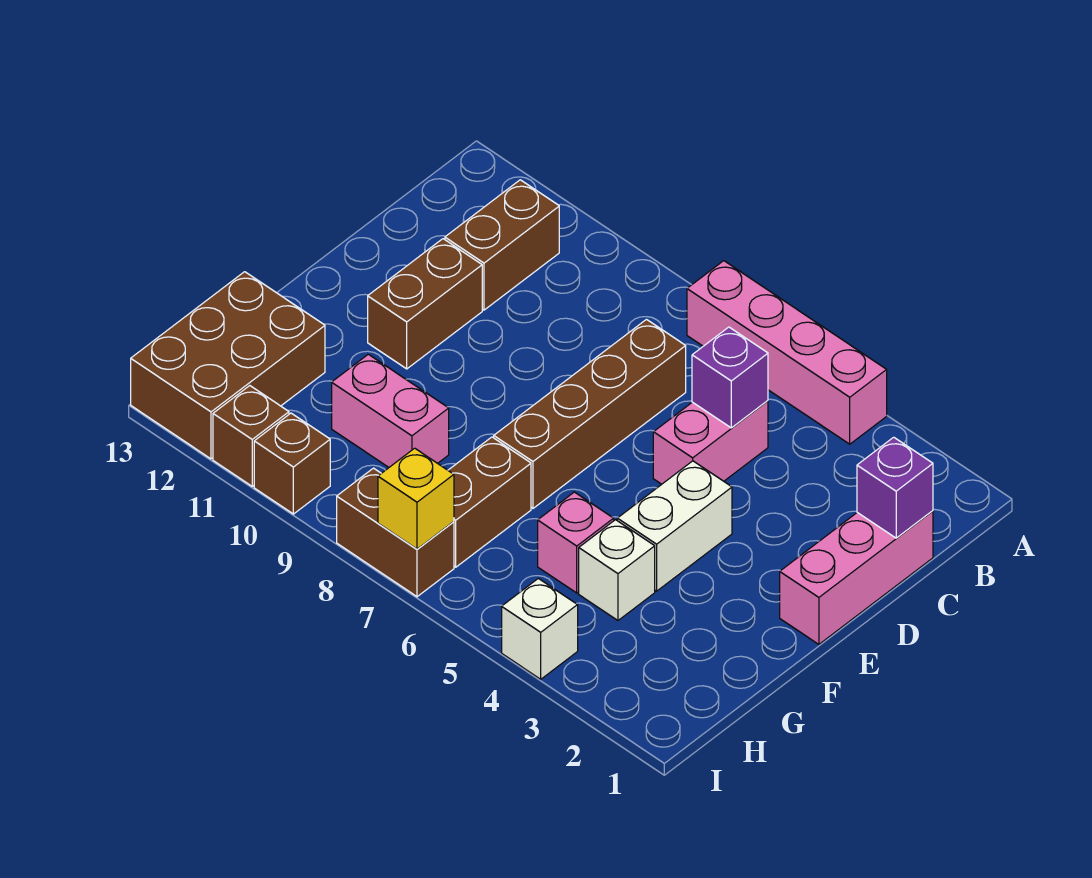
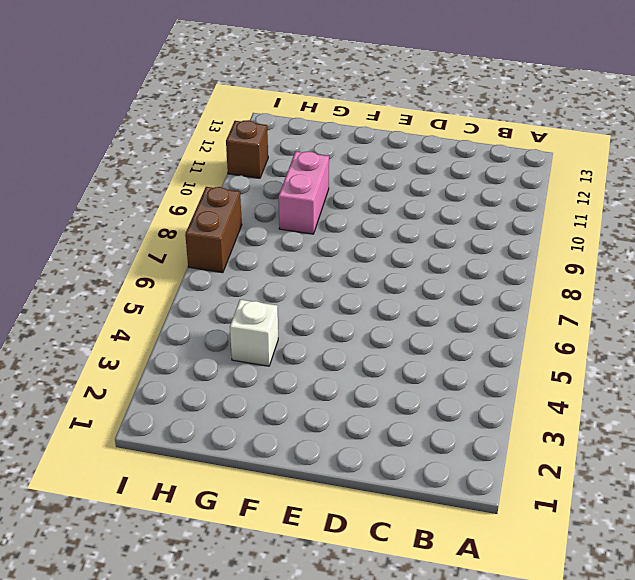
none -> pink brick A4:A7 level 1
none -> brown brick B11:C11 level 1
none -> pink brick C1:E1 level 1

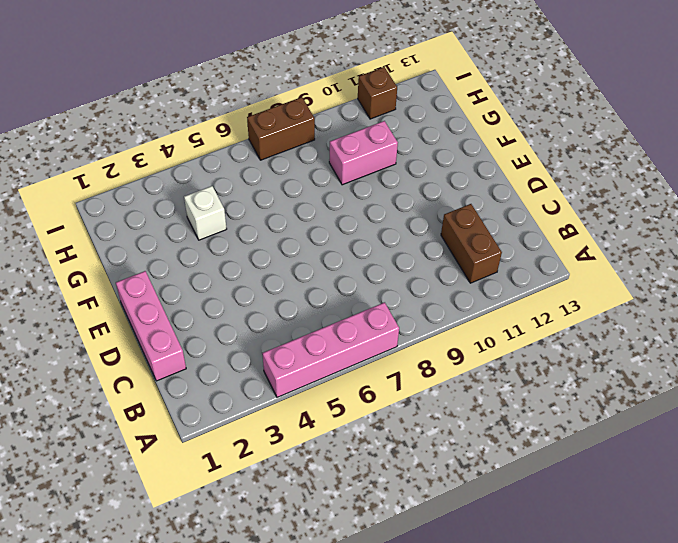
none -> pink brick C5:D5 level 1
none -> brown brick C7:F7 level 1
none -> brown brick D11:E11 level 1

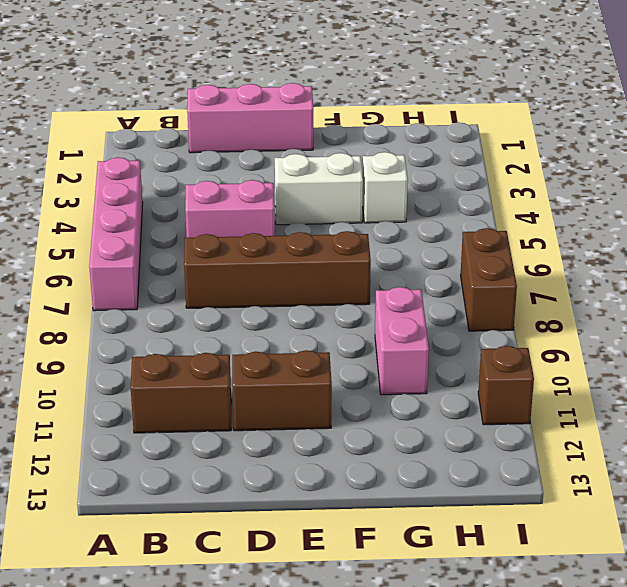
none -> pink brick G5 level 1
none -> brown brick G7:H7 level 1
none -> brown brick G12:I13 level 1

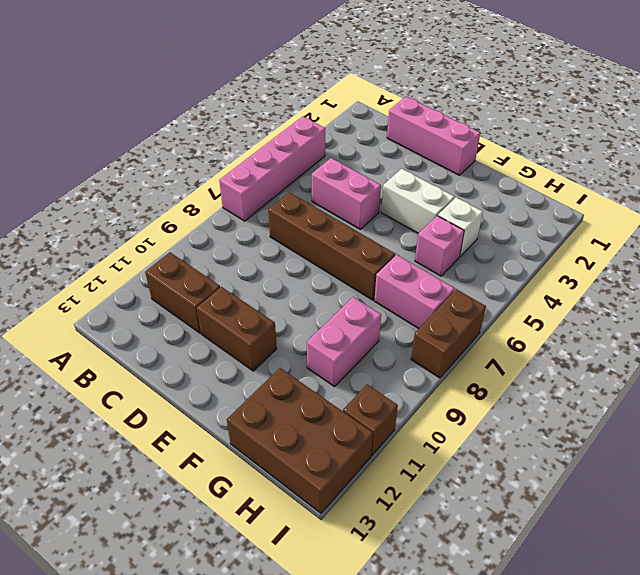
pink brick G7:H7 level 1 -> brown brick G7:H7 level 1
none -> white brick I4 level 1
none -> brown brick I10 level 1
none -> purple brick C1 level 2

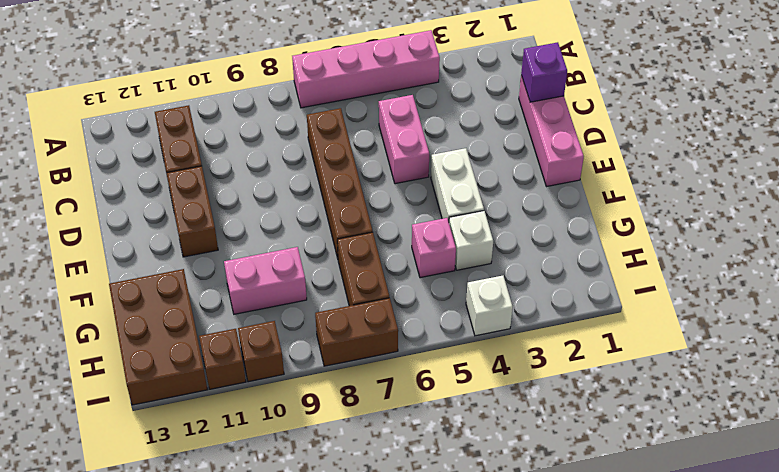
none -> purple brick C5 level 2
none -> yellow brick I7 level 2

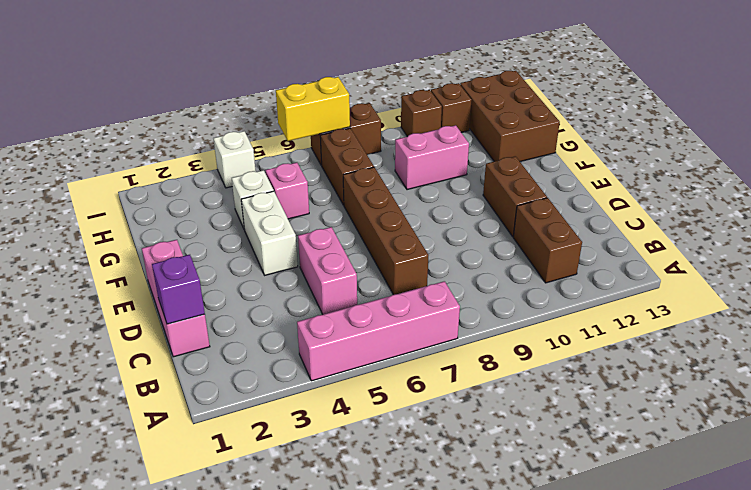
yellow brick I6:I7 level 2 -> yellow brick I7 level 2
none -> purple brick C5 level 2

